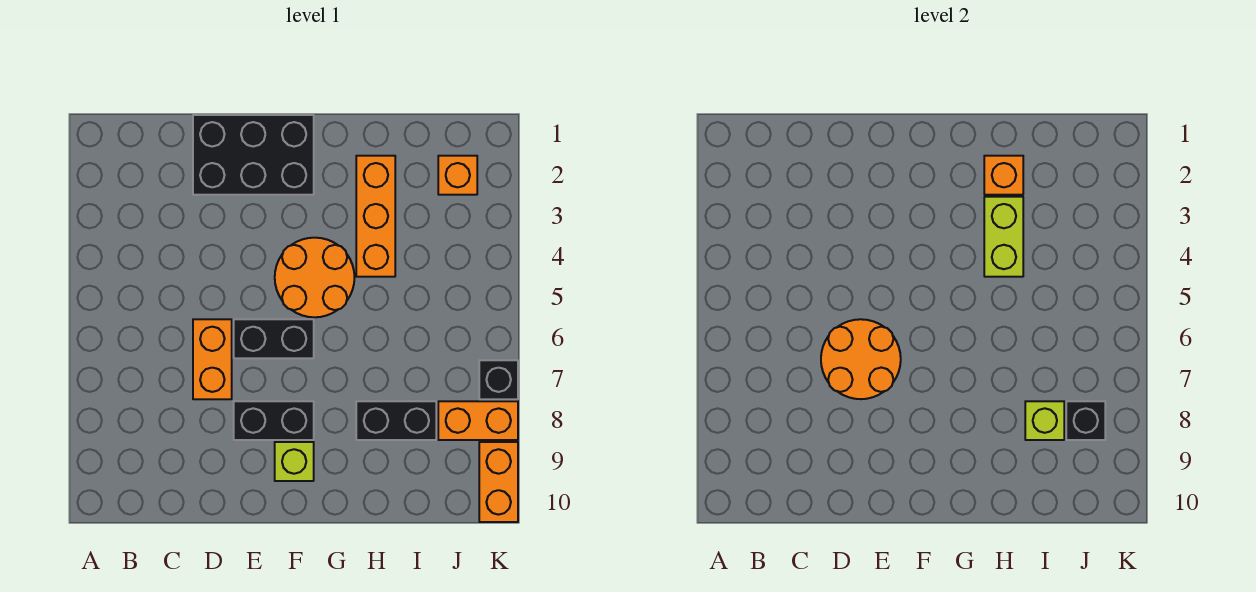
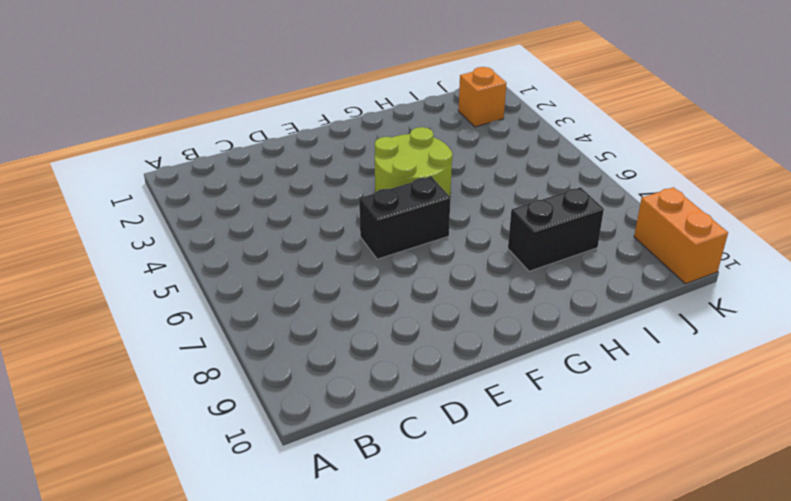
lime round brick F4:G5 level 1 -> orange round brick F4:G5 level 1
none -> black brick D1:F2 level 1
none -> orange brick D6:D7 level 1
none -> black brick E8:F8 level 1

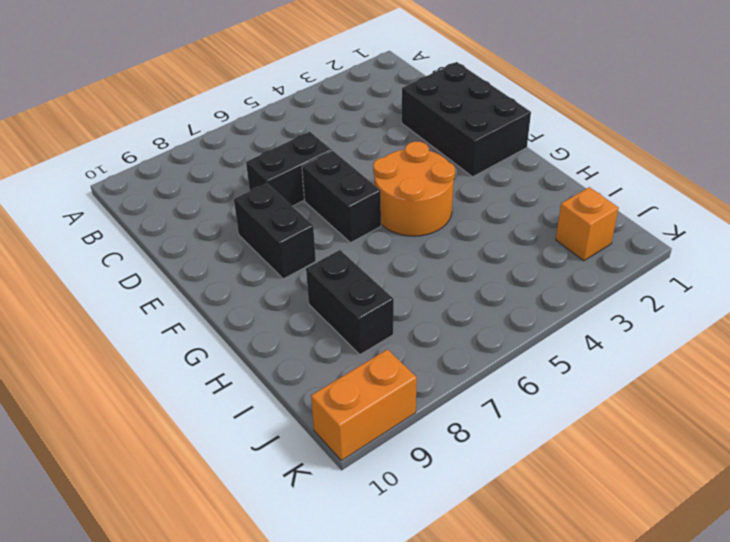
black brick D6:D7 level 1 -> orange brick D6:D7 level 1
none -> lime brick F9 level 1
none -> orange brick H2:H4 level 1
none -> orange brick J8:K8 level 1

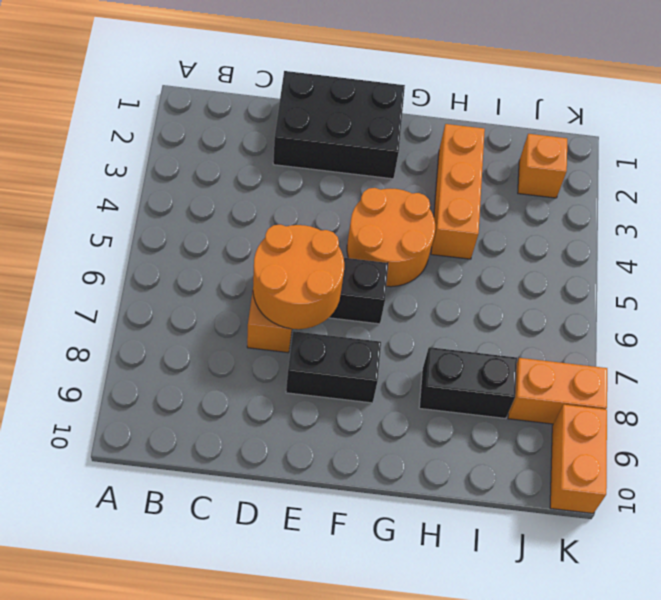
none -> lime brick F9 level 1
none -> black brick K7 level 1
none -> orange brick H2 level 2

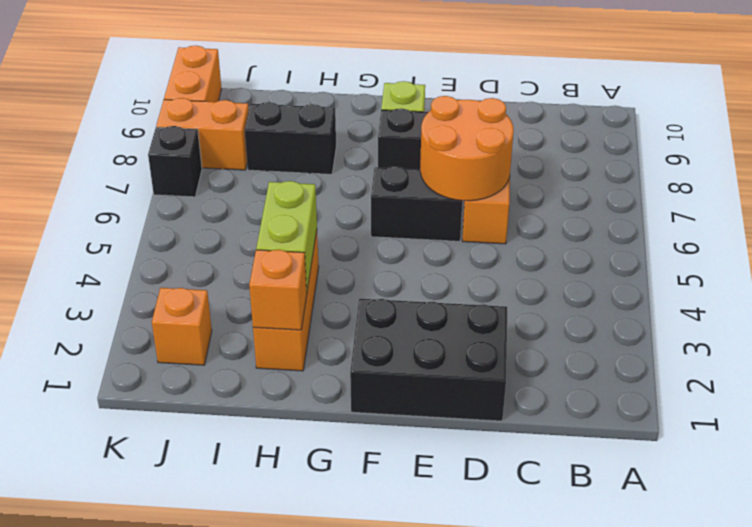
none -> orange round brick F4:G5 level 1
none -> lime brick I8 level 2
none -> black brick J8 level 2

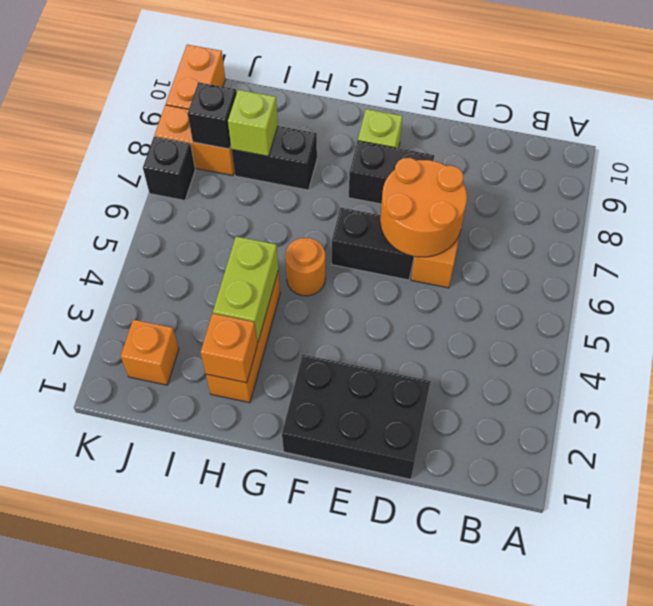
orange round brick G5 level 1 -> orange round brick F4:G5 level 1

